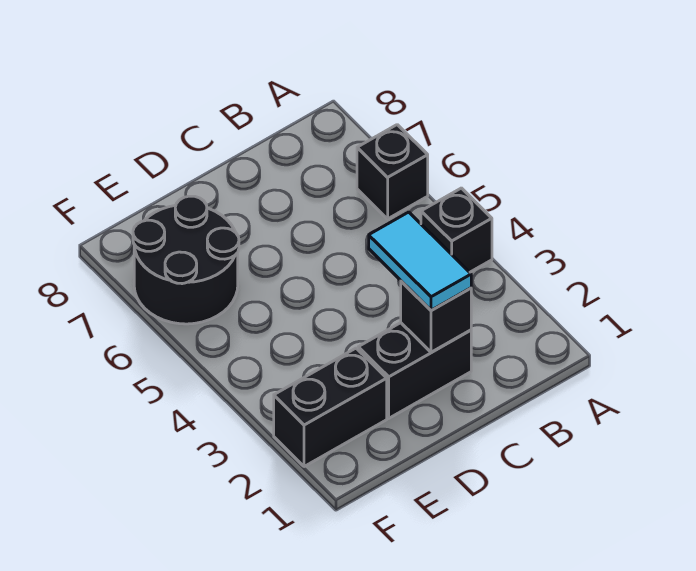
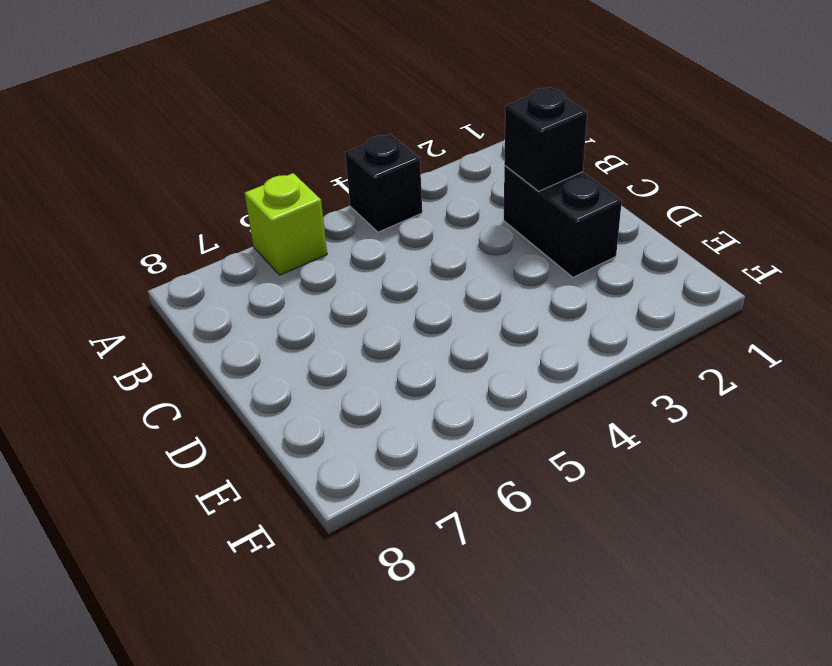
lime brick A6 level 1 -> black brick A6 level 1
none -> black brick E2:F2 level 1
none -> black round brick E6:F7 level 1

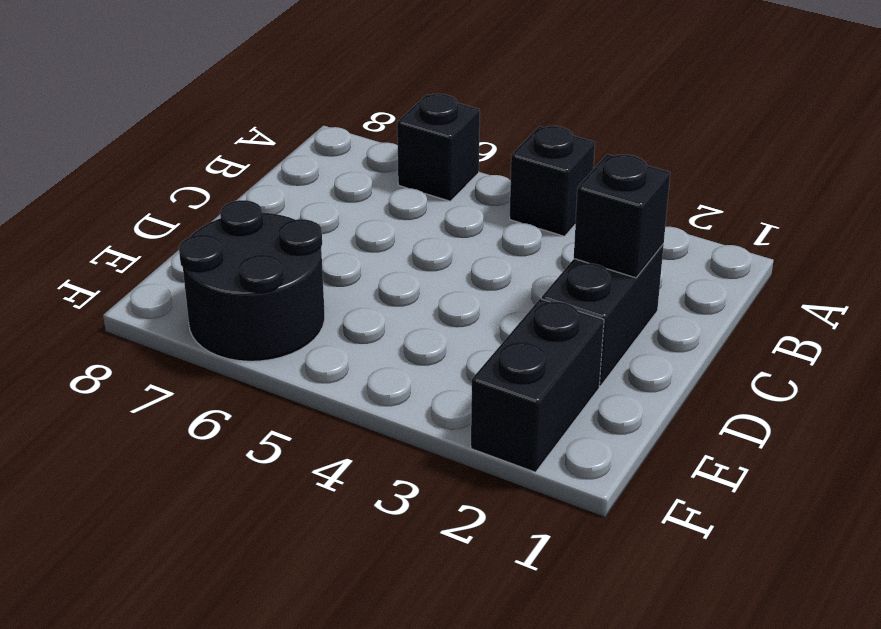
none -> cyan tile C2:C3 level 3

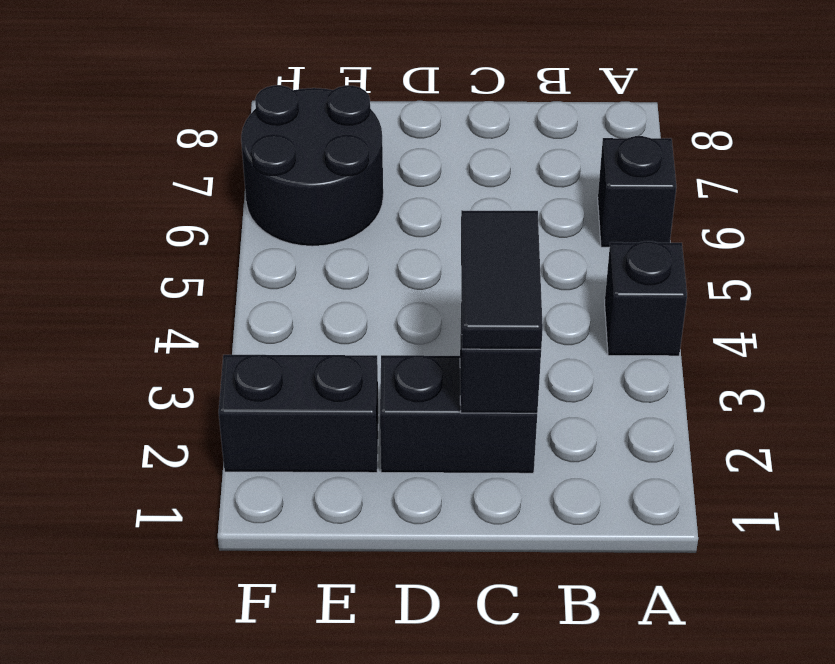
black tile C2:C3 level 3 -> cyan tile C2:C3 level 3

